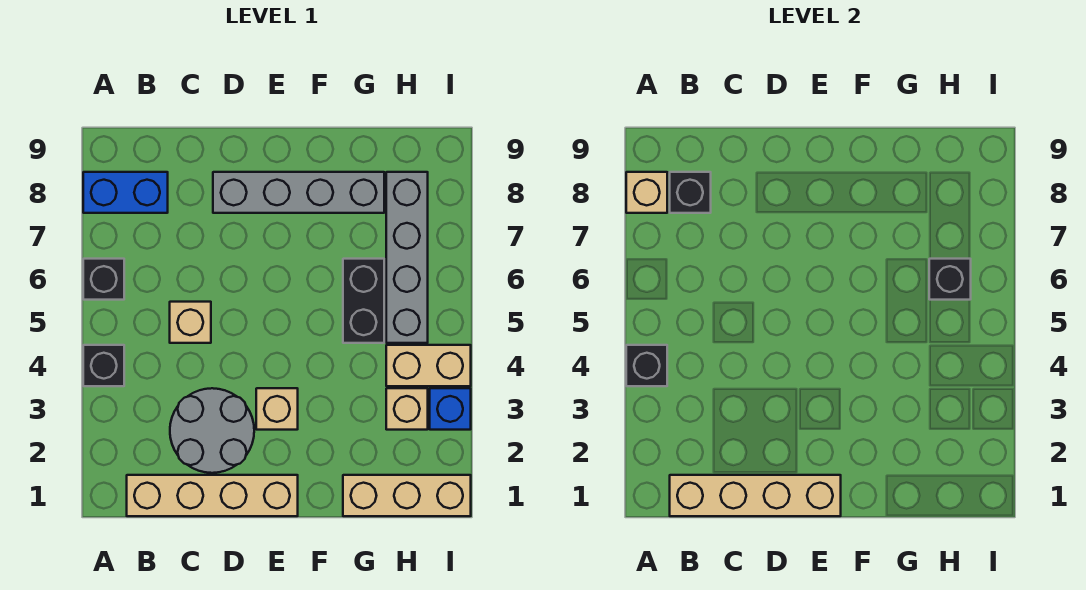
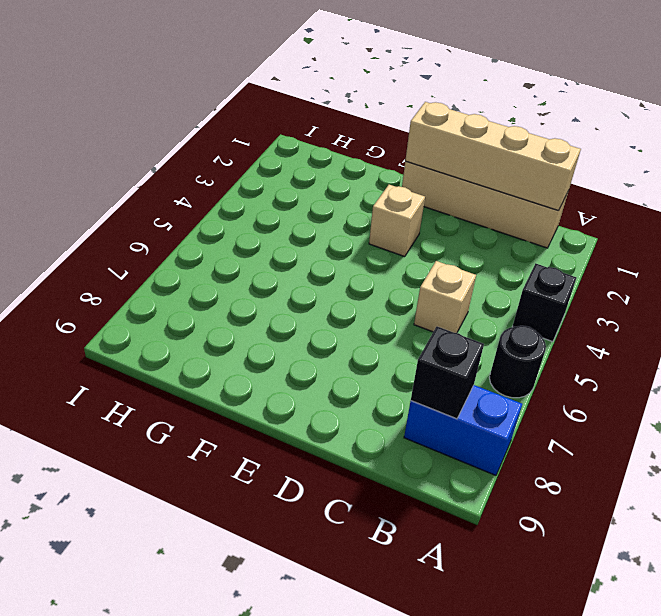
black round brick A6 level 1 -> black brick A6 level 1
none -> grey round brick C2:D3 level 1
none -> grey brick D8:G8 level 1
none -> tan brick G1:I1 level 1

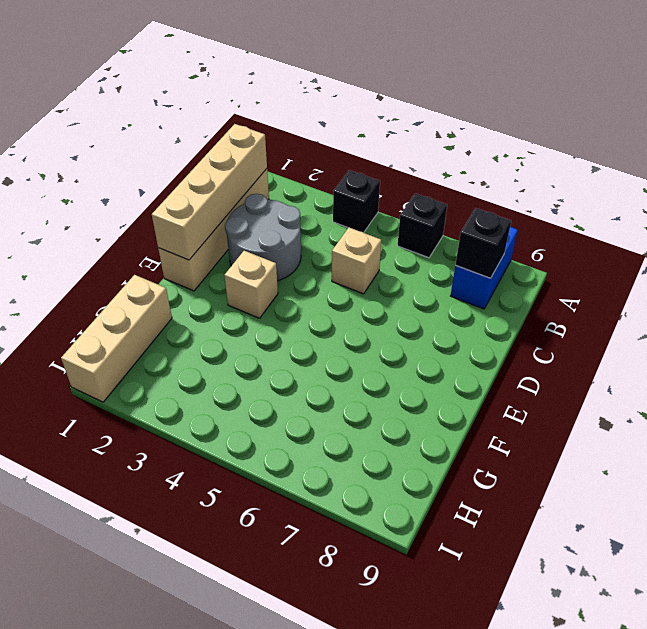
none -> grey brick D8:G8 level 1
none -> black brick G5:G6 level 1
none -> tan brick H3 level 1

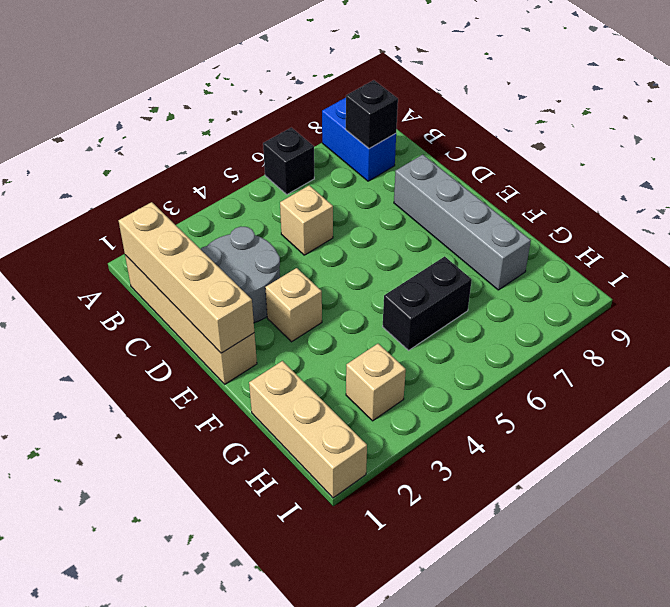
none -> black brick A4 level 1
none -> tan brick H4:I4 level 1
none -> grey brick H5:H8 level 1

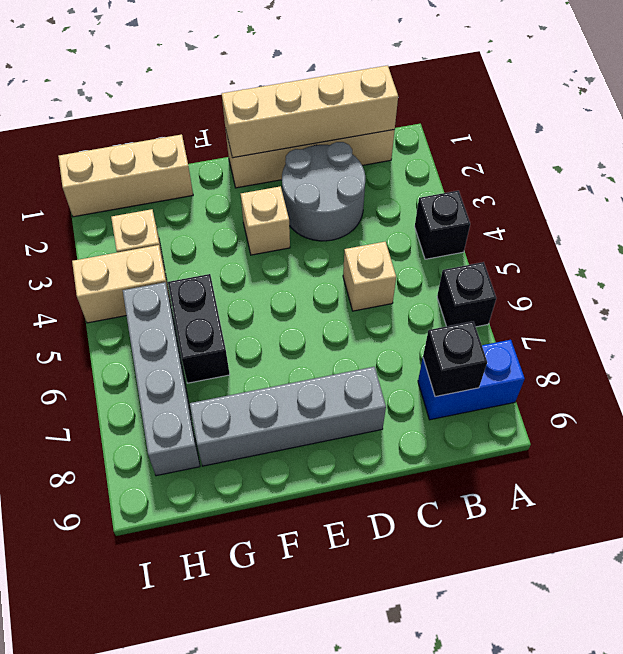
none -> blue brick I3 level 1
none -> black brick A4 level 2
none -> tan brick A8 level 2

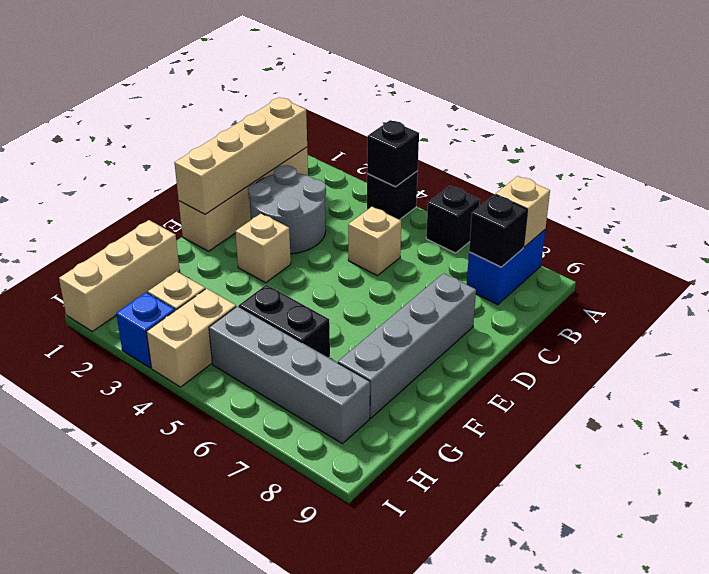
none -> black brick H6 level 2

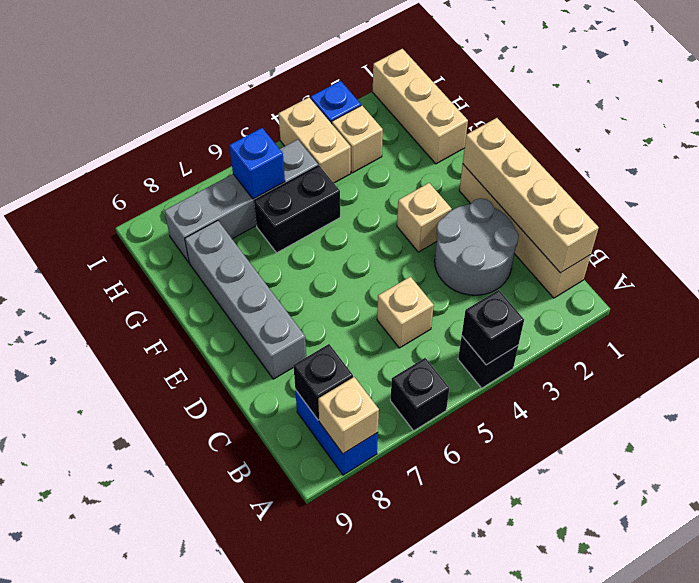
blue brick H6 level 2 -> black brick H6 level 2

